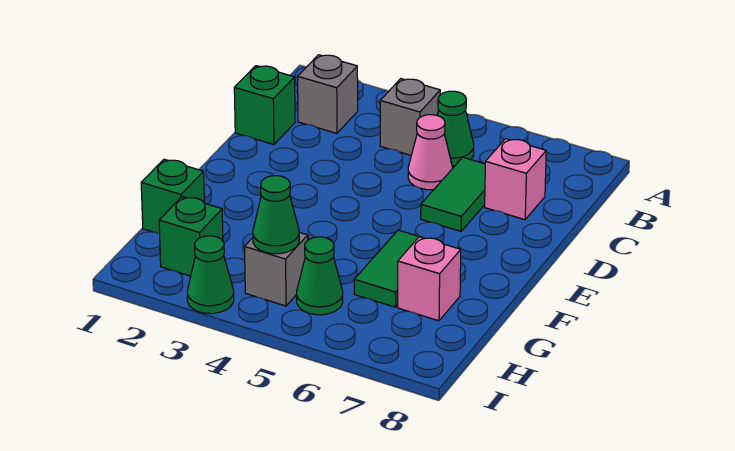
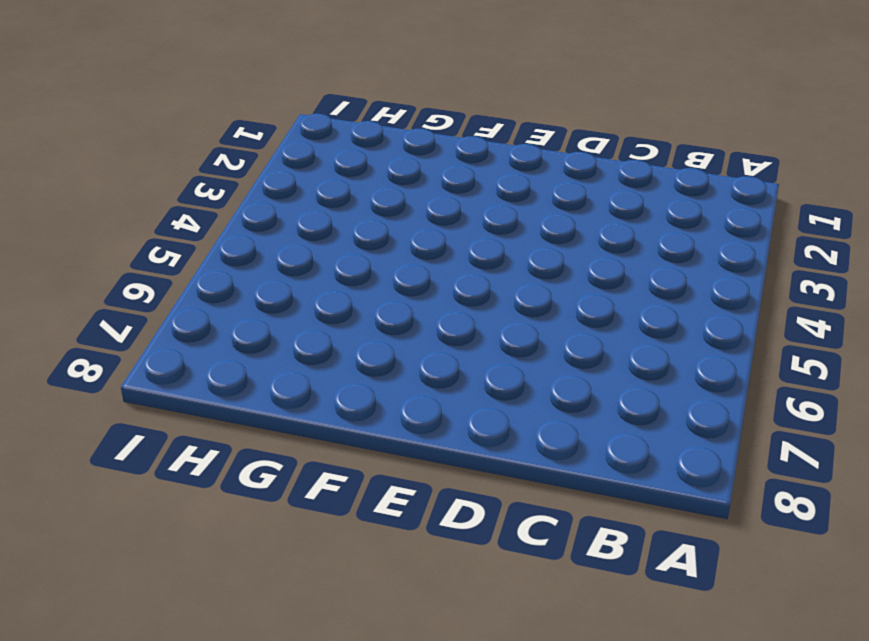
none -> grey brick B2 level 1
none -> grey brick B4 level 1
none -> green cone B5 level 1

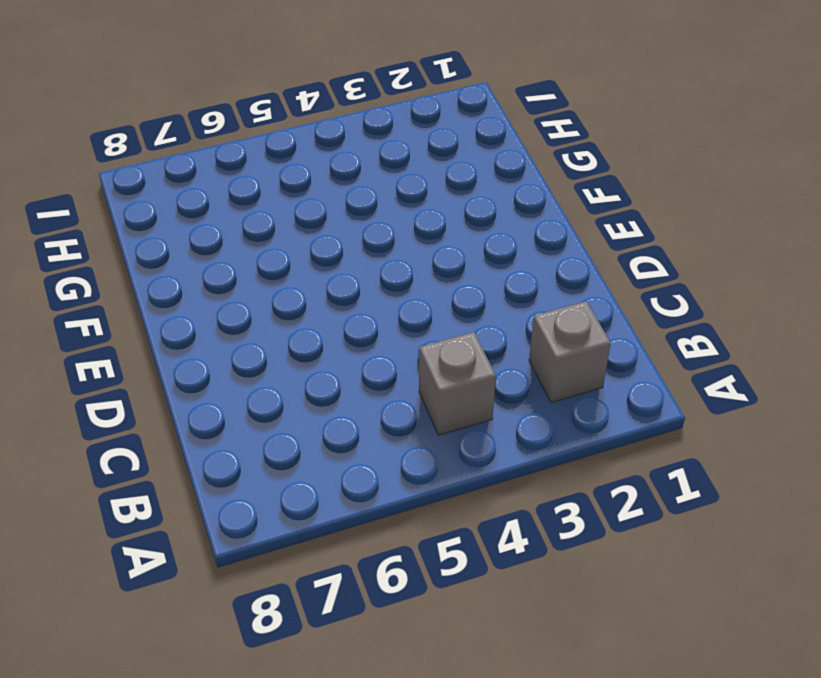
none -> green cone B5 level 1
none -> green brick C1 level 1
none -> pink cone C5 level 1

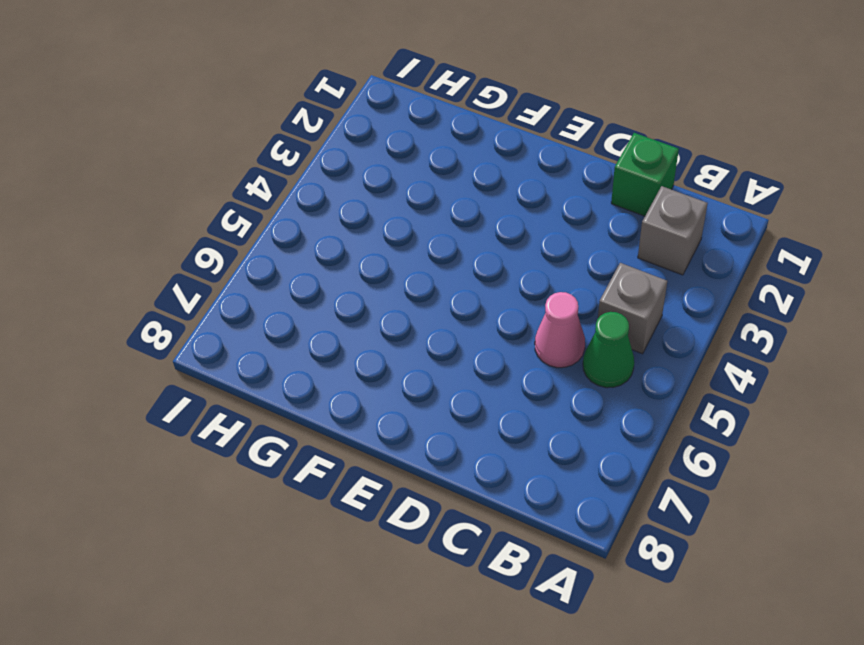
none -> green tile C6:D6 level 1
none -> pink brick C7 level 1
none -> green tile F6:G6 level 1

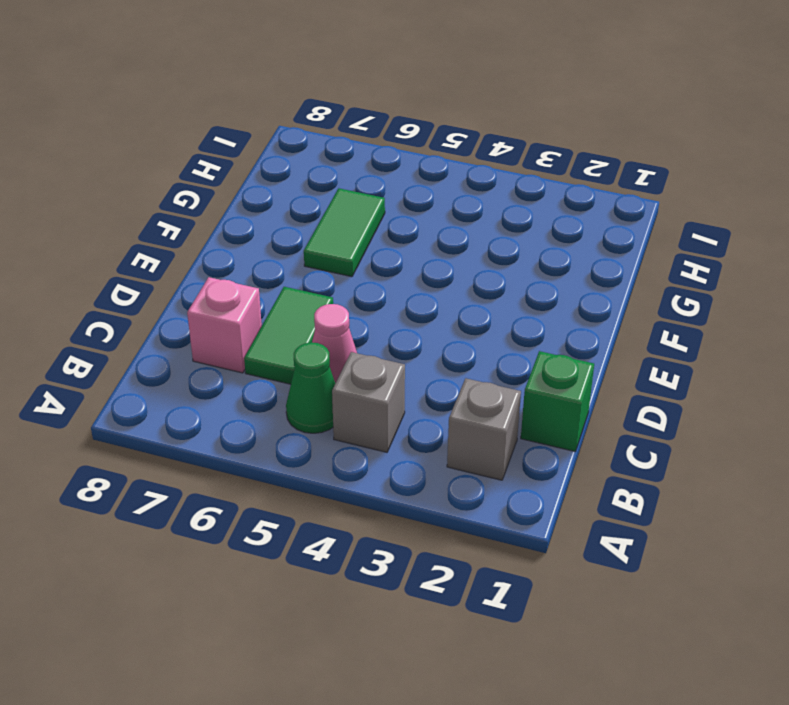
none -> green brick G1 level 1
none -> pink brick G7 level 1
none -> green brick H2 level 1

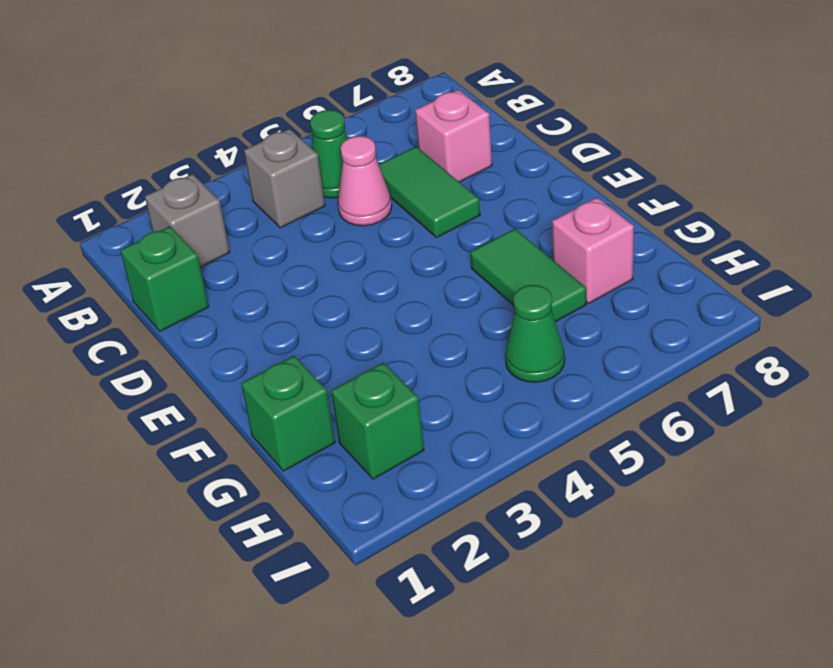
none -> grey brick H4 level 1
none -> green cone I3 level 1
none -> green cone H4 level 2

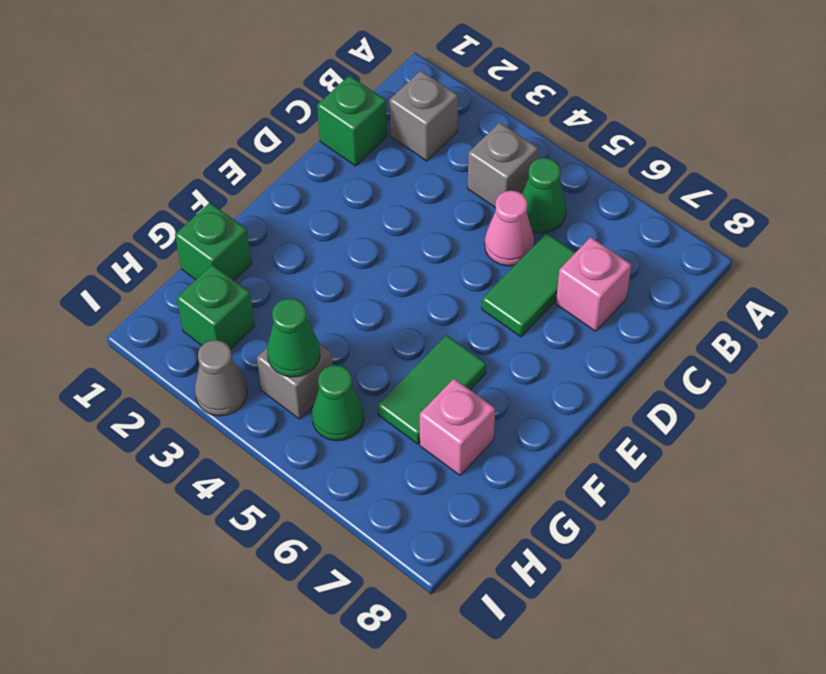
grey cone I3 level 1 -> green cone I3 level 1

